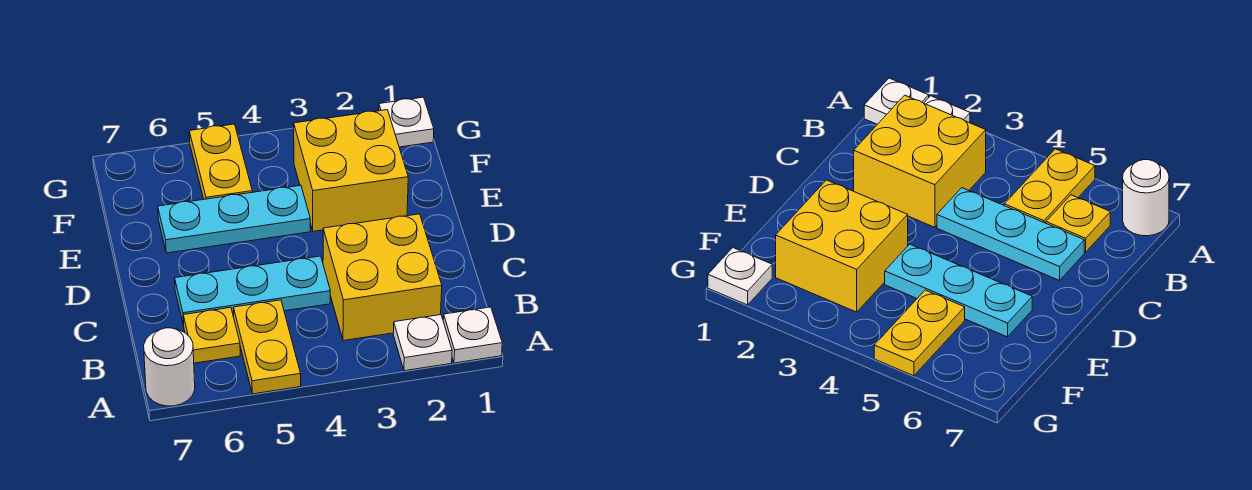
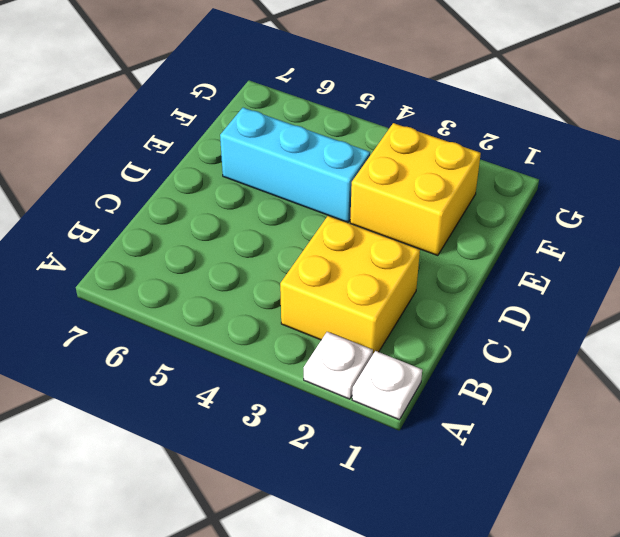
cyan brick E4:E6 level 1 -> cyan plate E4:E6 level 1
none -> yellow plate A5:B5 level 1
none -> white round brick A7 level 1

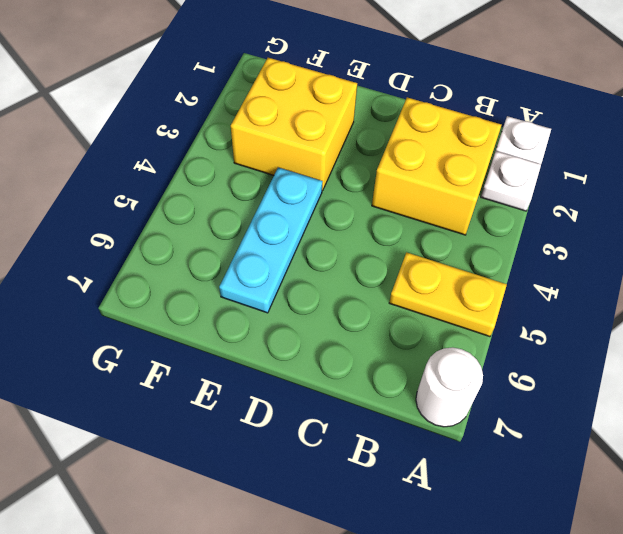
none -> yellow plate B6 level 1
none -> cyan plate C4:C6 level 1

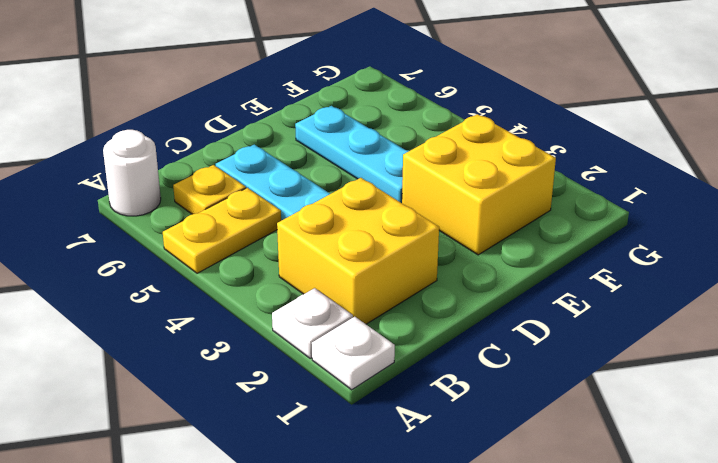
none -> yellow plate F5:G5 level 1
none -> white plate G1 level 1

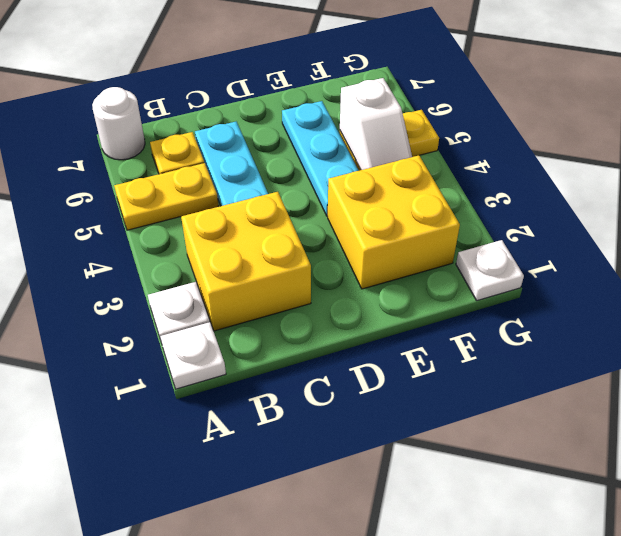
white slope F4:F5 level 2 top 5 -> none

